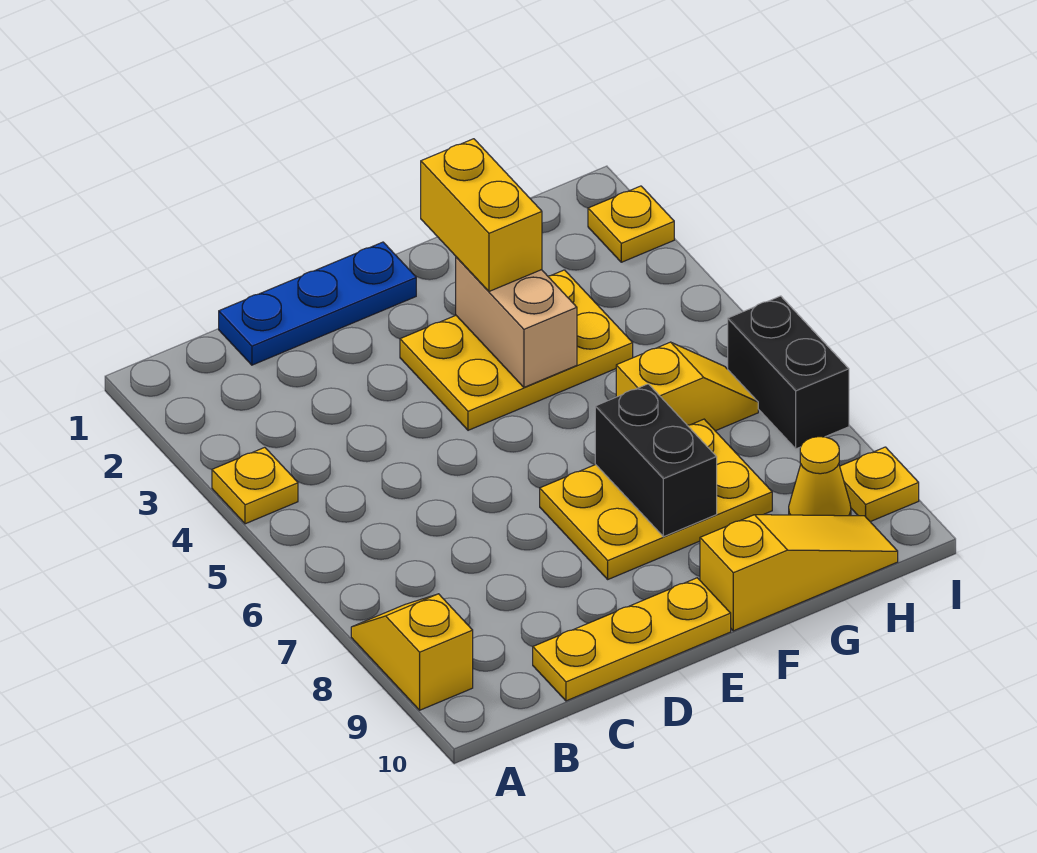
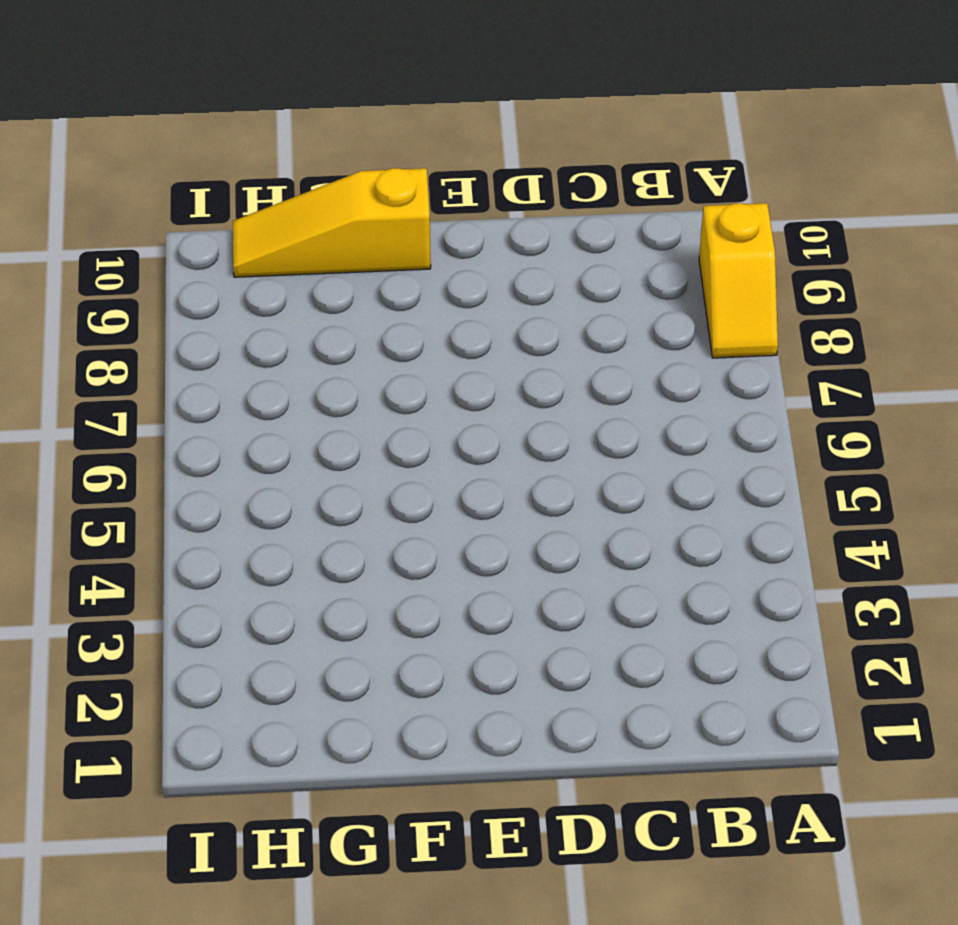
none -> yellow plate A4 level 1
none -> blue plate C1:E1 level 1
none -> yellow plate C10:E10 level 1

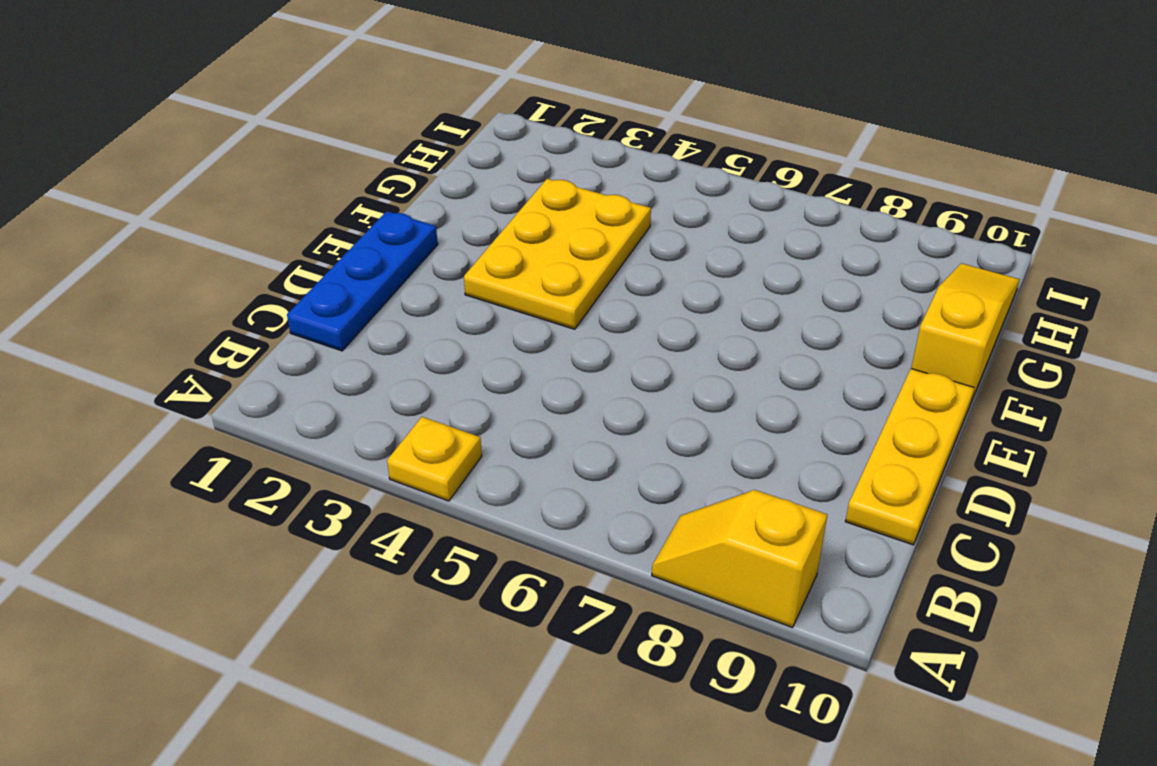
none -> yellow plate E7:G8 level 1
none -> yellow slope G6:H6 level 1 top G
none -> yellow cone H9 level 1

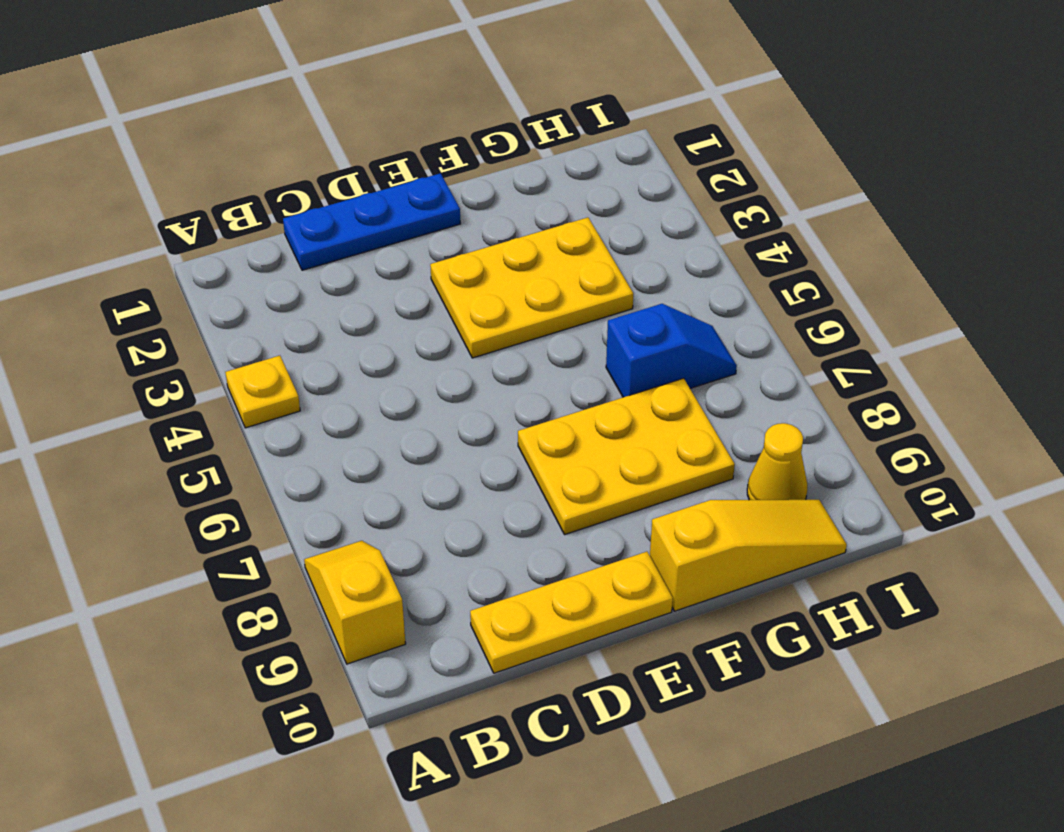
blue slope G6:H6 level 1 top G -> yellow slope G6:H6 level 1 top G
none -> yellow plate I2 level 1
none -> black brick I6:I7 level 1
none -> yellow plate I9 level 1

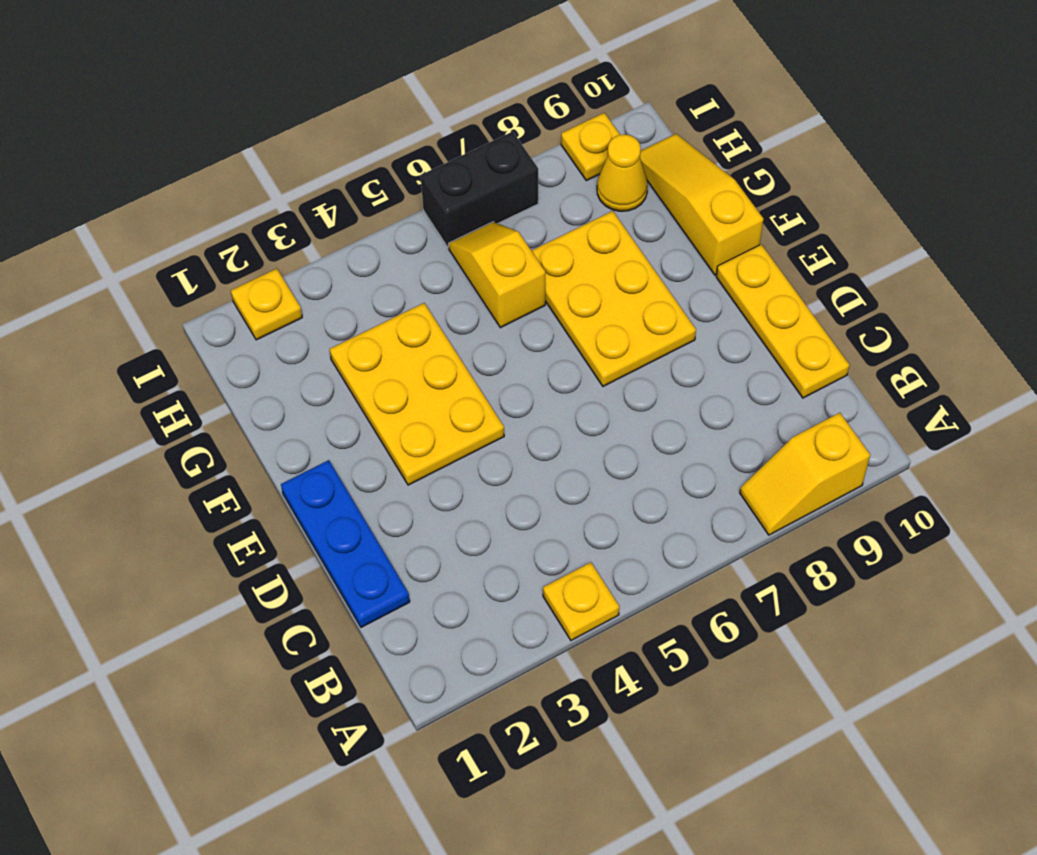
none -> tan brick F3:F4 level 2
none -> black brick F7:F8 level 2
none -> yellow brick F2:F3 level 3

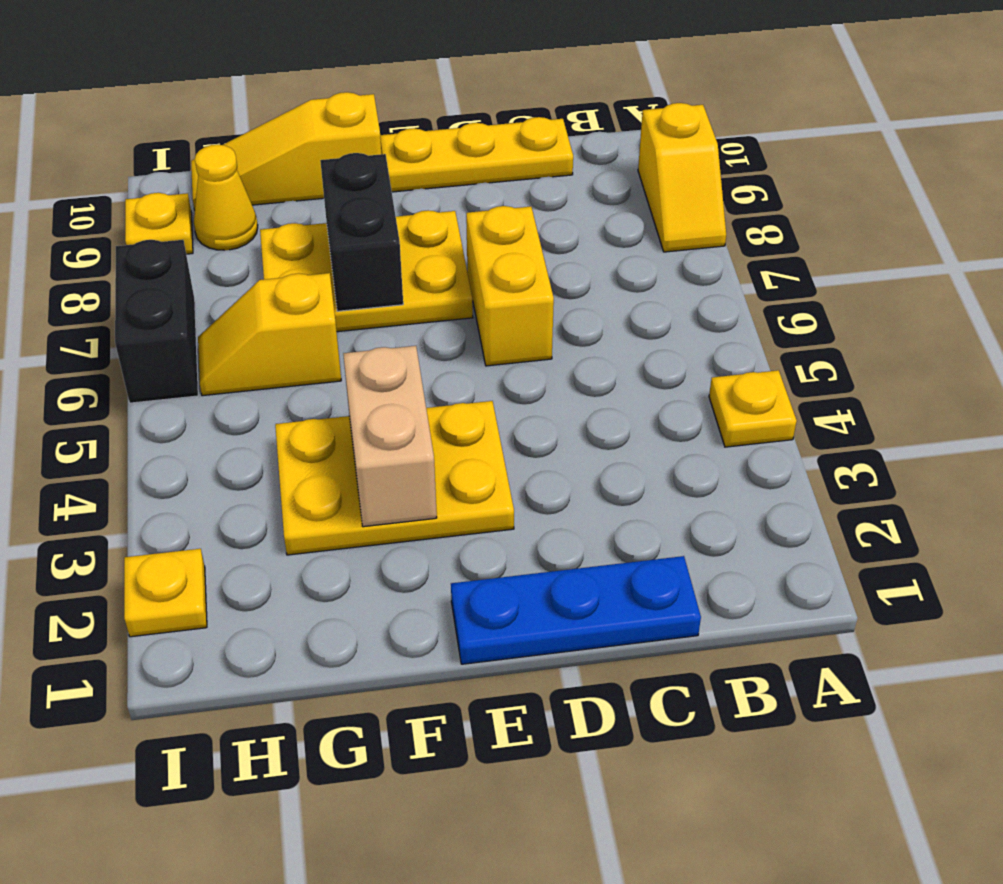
yellow brick D6:D7 level 1 -> yellow brick F2:F3 level 3

